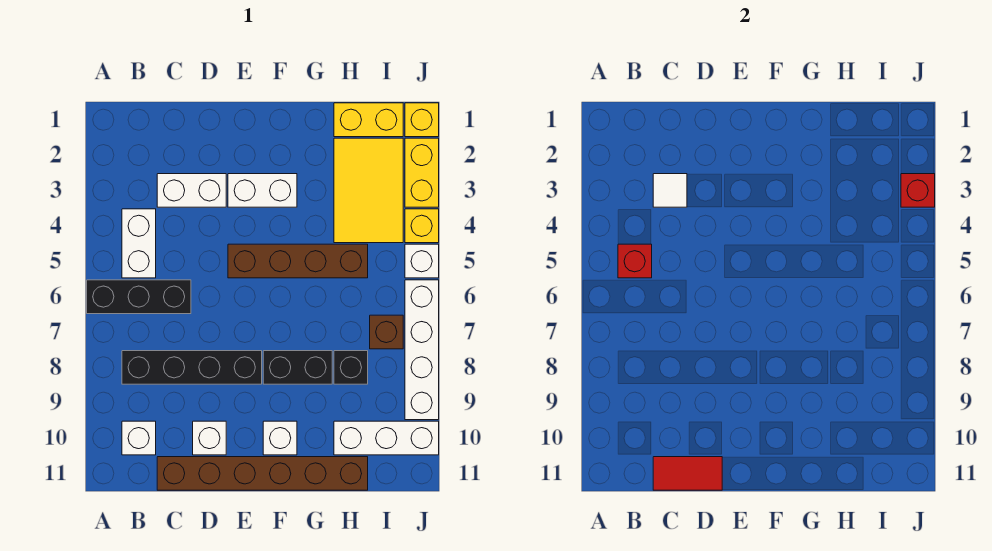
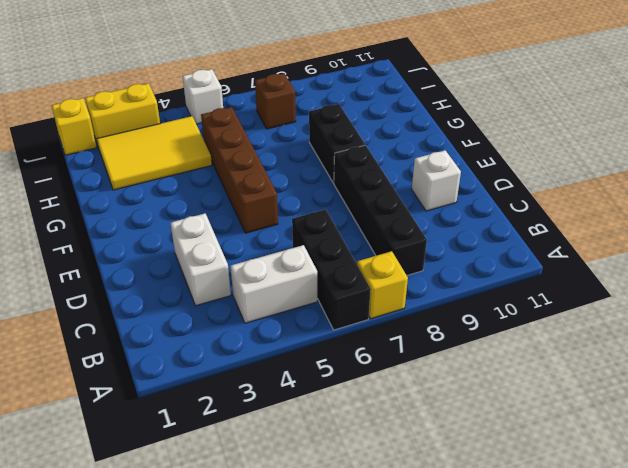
yellow brick A7 level 1 -> yellow brick J4 level 1
none -> white brick B10 level 1
none -> brown brick C11:H11 level 1
none -> white brick E3:F3 level 1

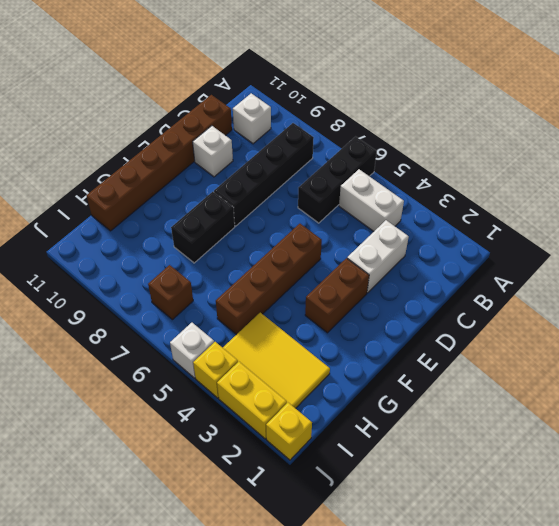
brown brick E3:F3 level 1 -> white brick E3:F3 level 1
none -> white brick F10 level 1
none -> yellow brick H1:I1 level 1
none -> black brick H8 level 1

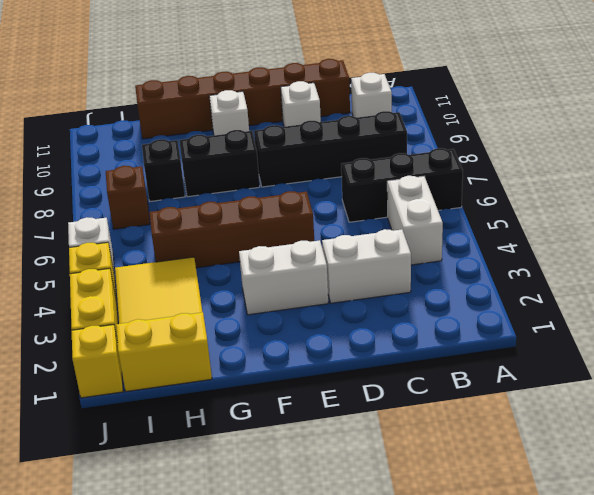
none -> white brick H10:J10 level 1
none -> white brick J6:J9 level 1
none -> red brick B5 level 2

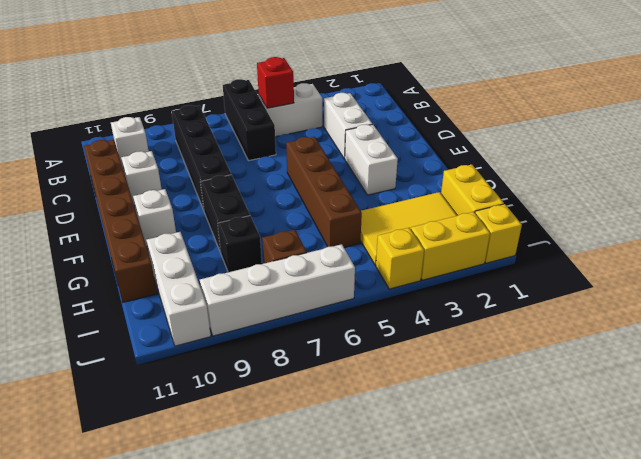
none -> white brick J5 level 1
none -> white tile C3 level 2
none -> red tile C11:D11 level 2

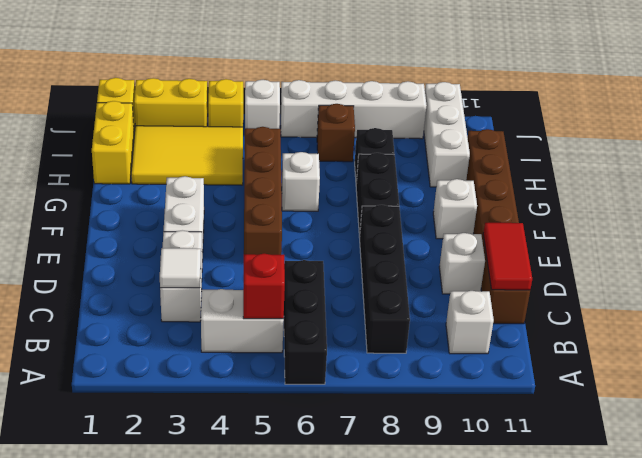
white brick G6 level 1 -> none
none -> red brick J3 level 2

